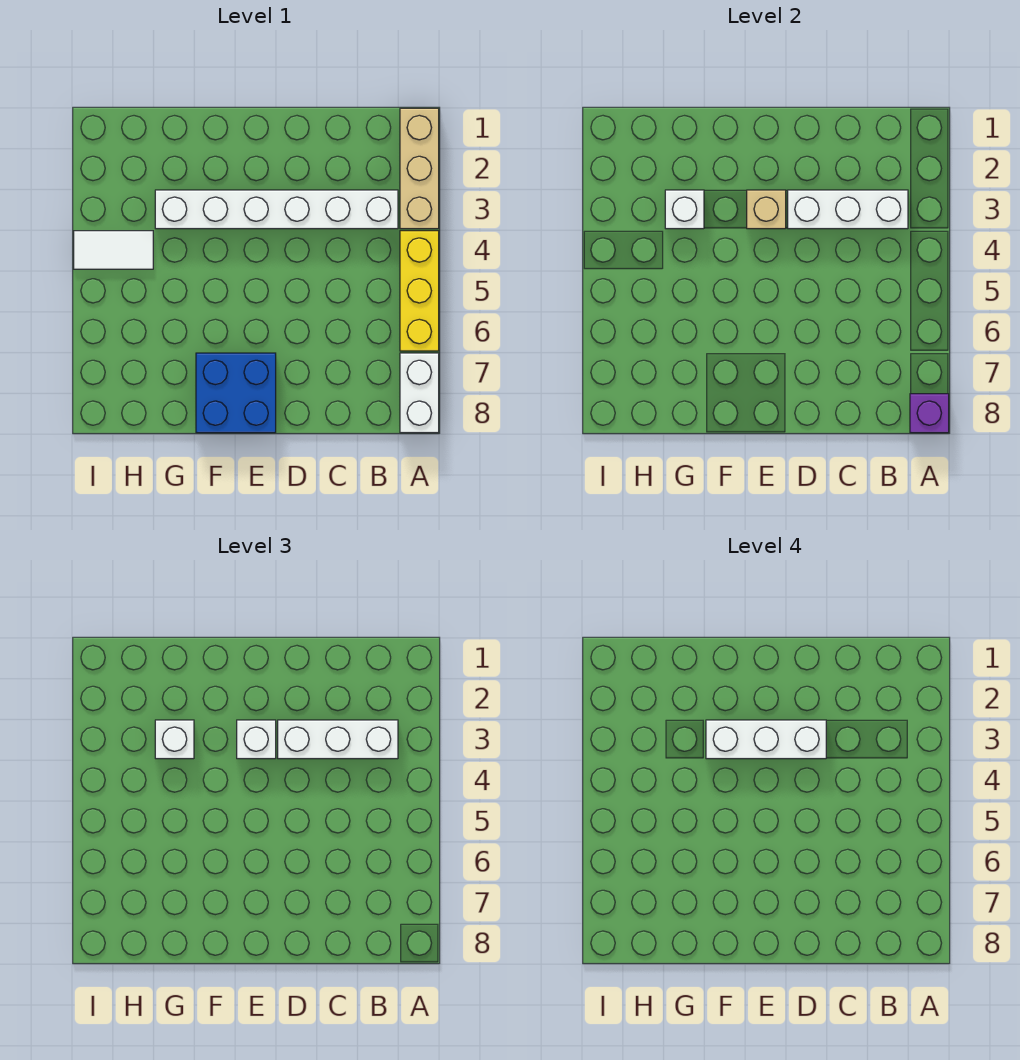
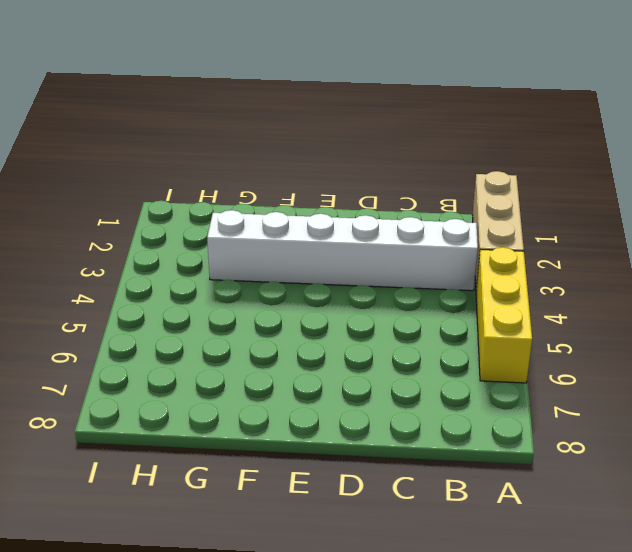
none -> white brick A7:A8 level 1
none -> blue brick E7:F8 level 1
none -> white tile H4:I4 level 1

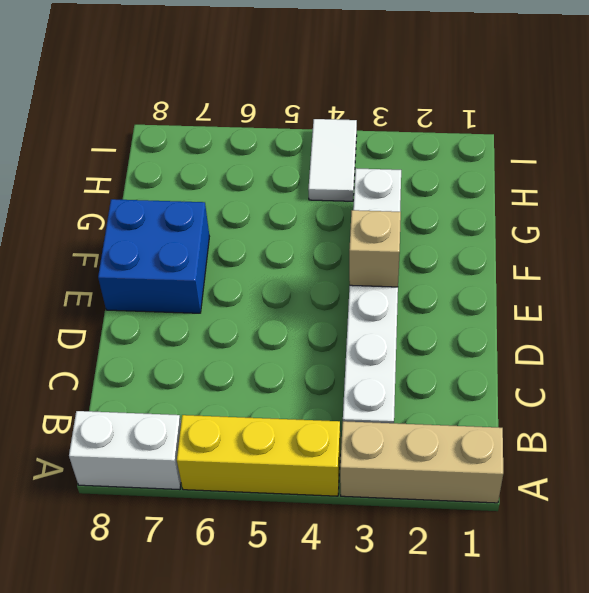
none -> purple brick A8 level 2
none -> white brick B3:D3 level 2
none -> white brick G3 level 2

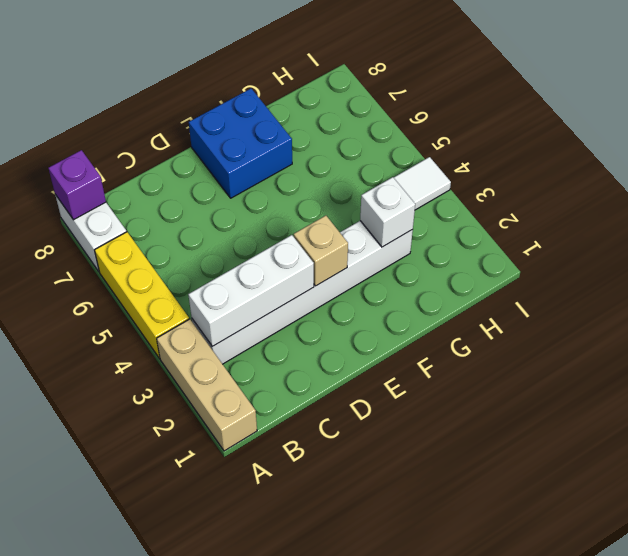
none -> white brick B3:D3 level 3
none -> white brick E3 level 3
none -> white brick G3 level 3

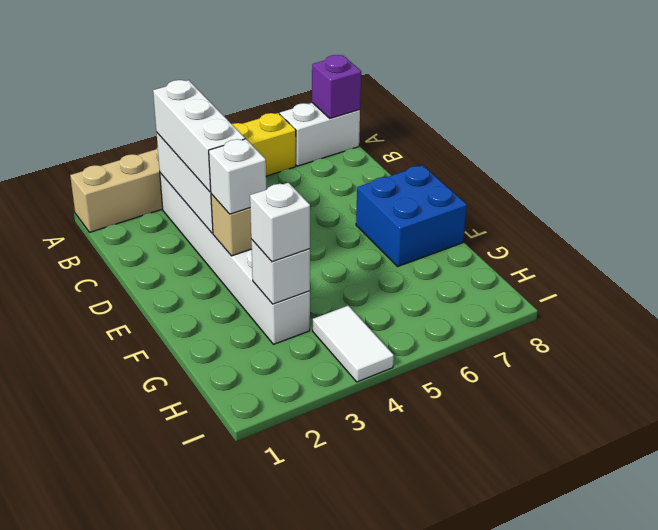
none -> white brick D3:F3 level 4

